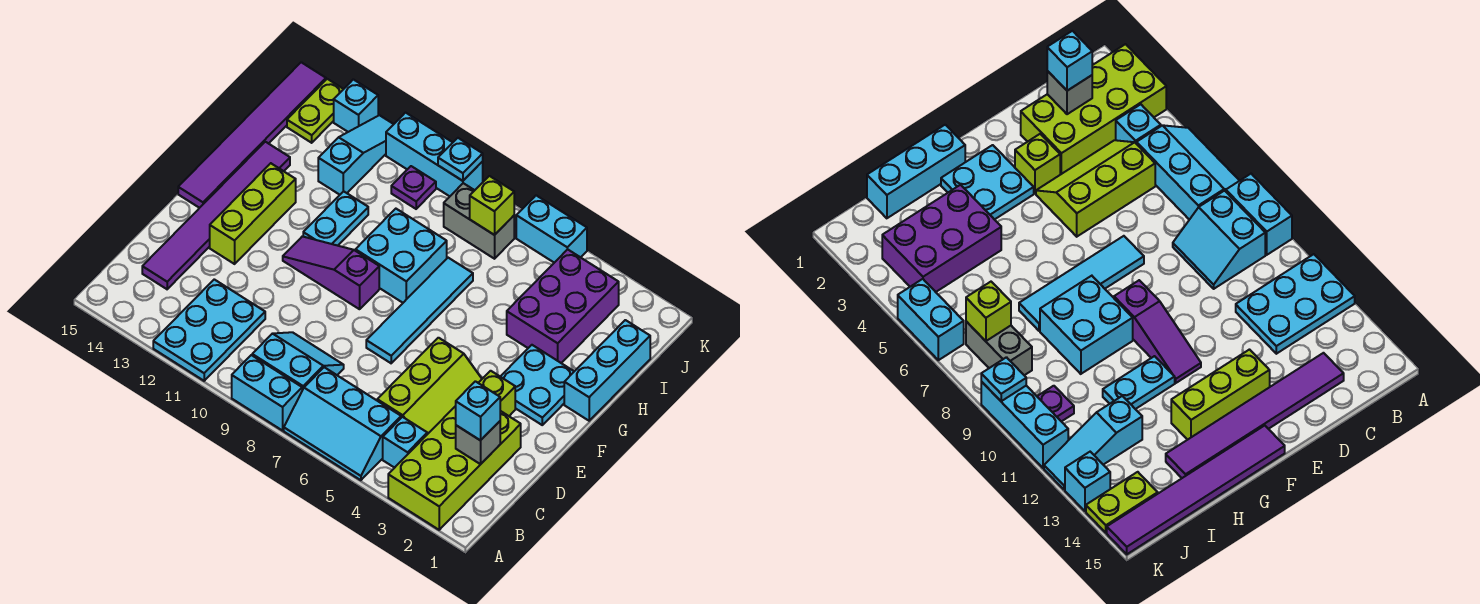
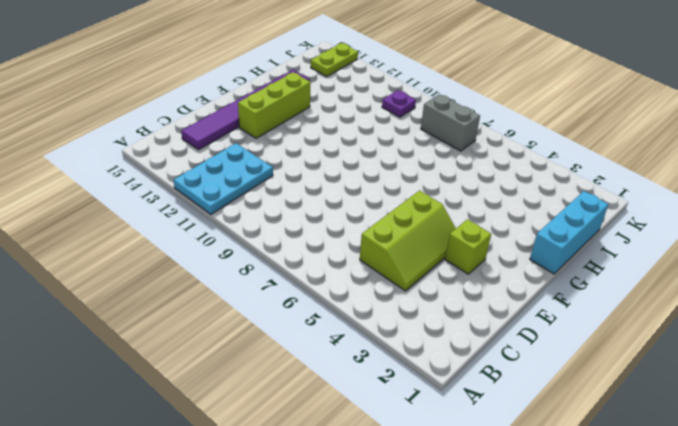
none -> lime brick A2:D3 level 1
none -> cyan slope A5:B7 level 1 top B
none -> cyan brick A8:A9 level 1

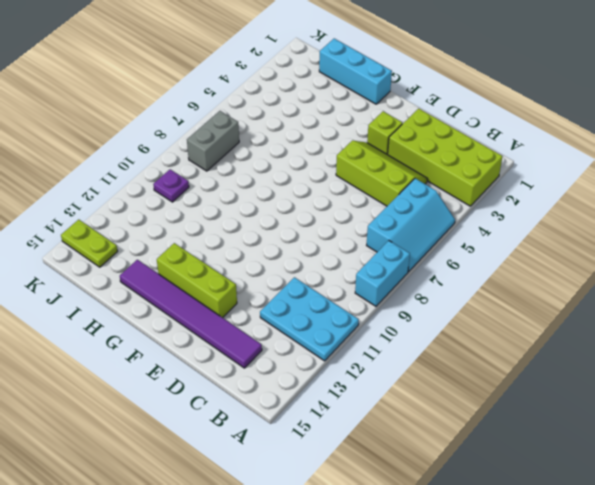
none -> cyan brick B4 level 1
none -> cyan slope B8:C9 level 1 top B
none -> cyan tile E7:H7 level 1

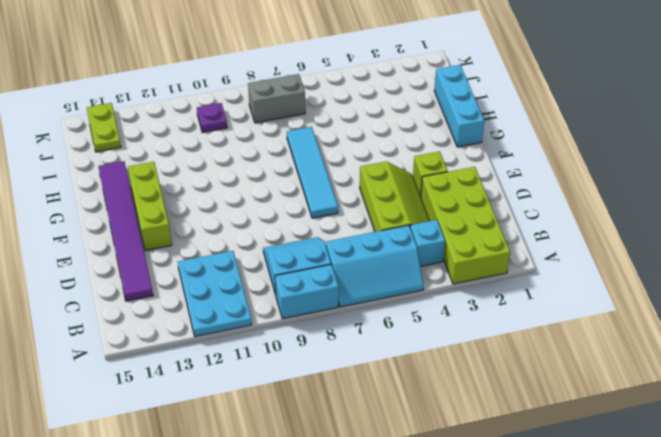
none -> cyan plate F2:G3 level 1
none -> purple slope F9:F11 level 1 top 9
none -> purple tile F15:K15 level 1

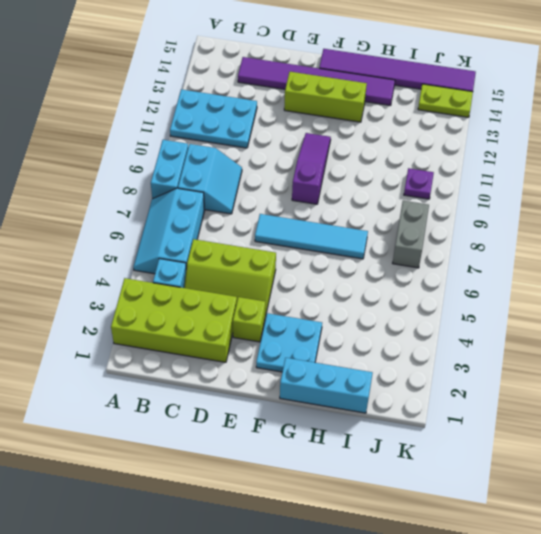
none -> cyan brick G8:H9 level 1
none -> cyan plate G11:H11 level 1
none -> purple brick H3:J4 level 1

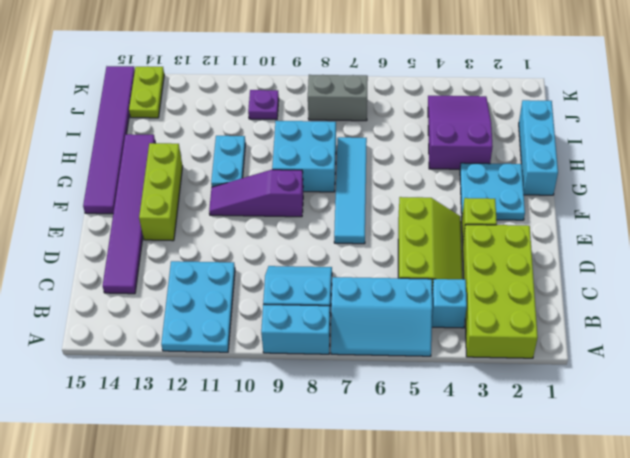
purple slope H3:J4 level 1 top H -> purple brick H3:J4 level 1
none -> cyan slope I12:K12 level 1 top I
none -> cyan brick K5:K6 level 1
none -> cyan brick K9:K11 level 1

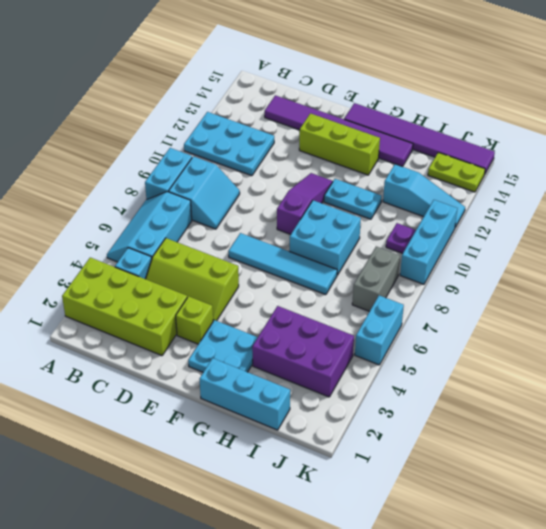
none -> cyan brick K13 level 1
none -> grey brick C2 level 2
none -> lime brick J7 level 2

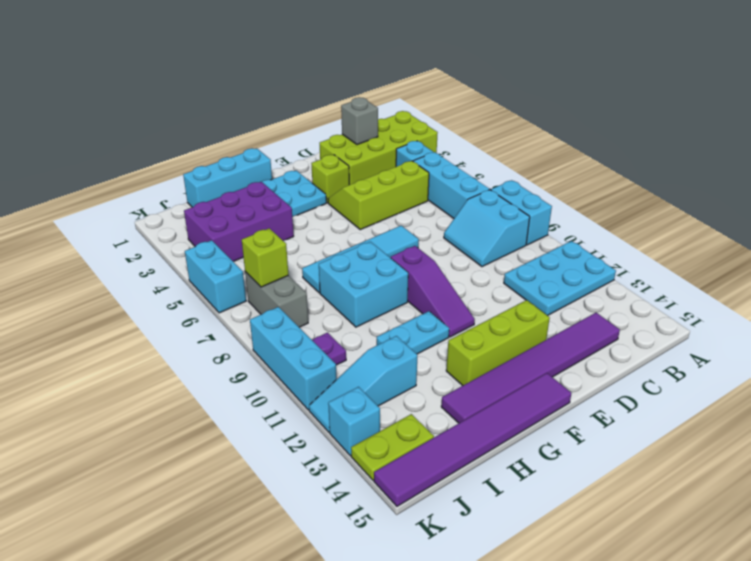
none -> cyan plate K9 level 2
none -> cyan brick C2 level 3

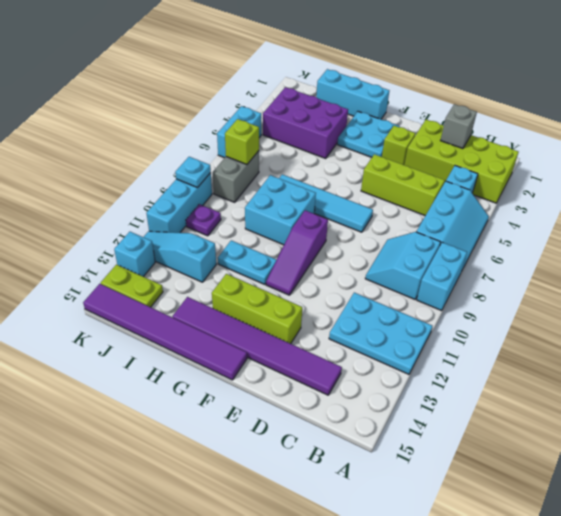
none -> cyan brick C2 level 3

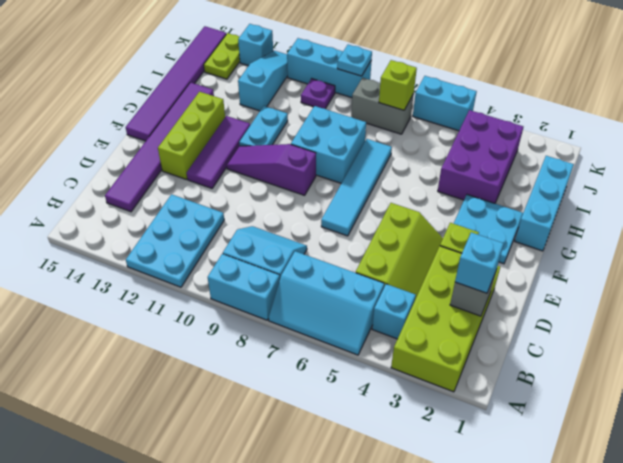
purple tile E12:G12 level 1 -> none

